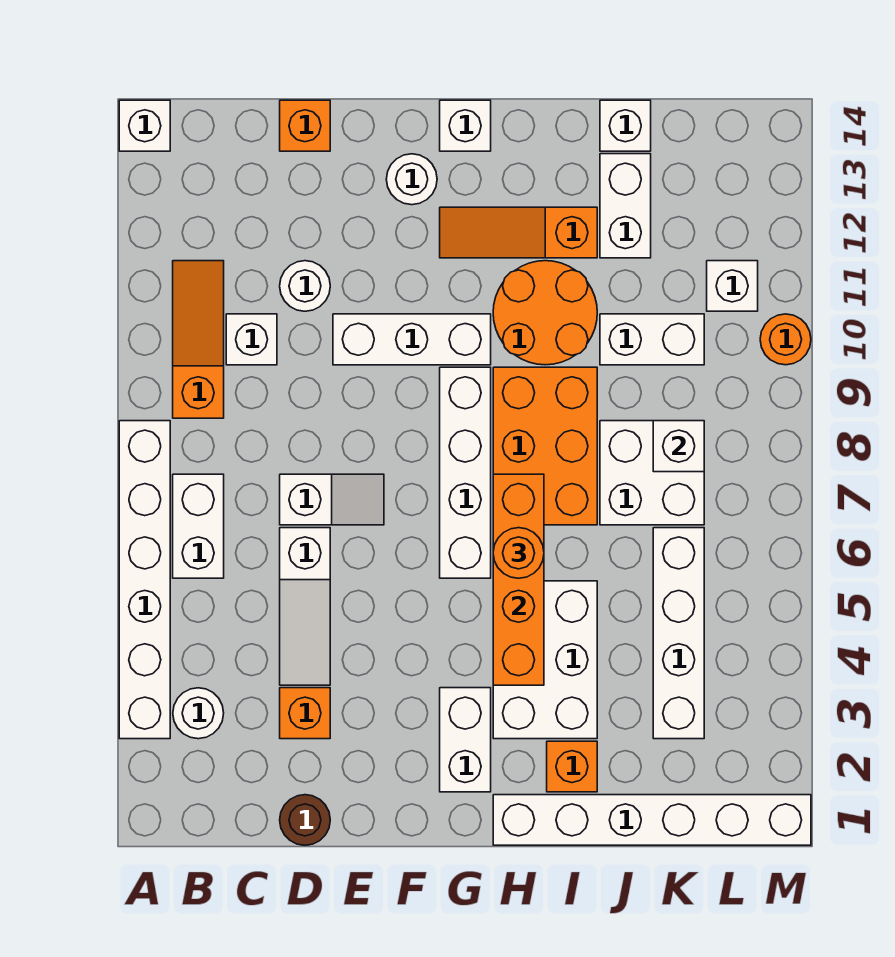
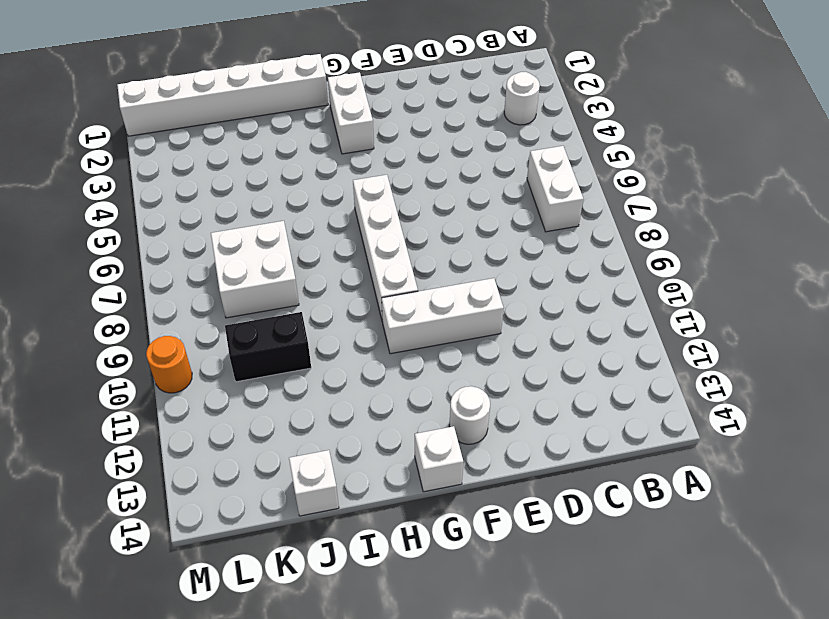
black brick J10:K10 level 1 -> white brick J10:K10 level 1
none -> white brick A3:A8 level 1
none -> white brick A14 level 1
none -> orange slope B9:B11 level 1 top 9
none -> white brick C10 level 1

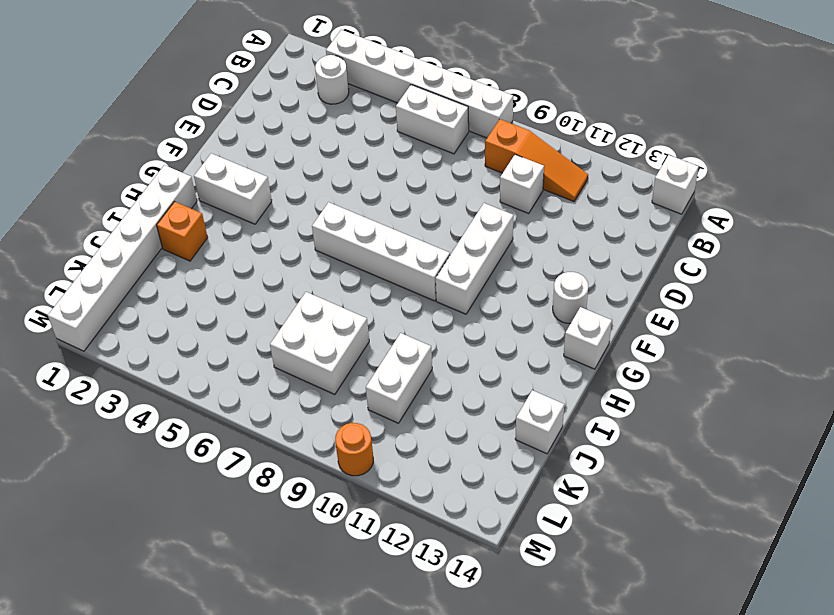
none -> brown round brick D1 level 1
none -> orange brick D3 level 1
none -> white slope D4:D6 level 1 top 6
none -> white slope D7:E7 level 1 top D

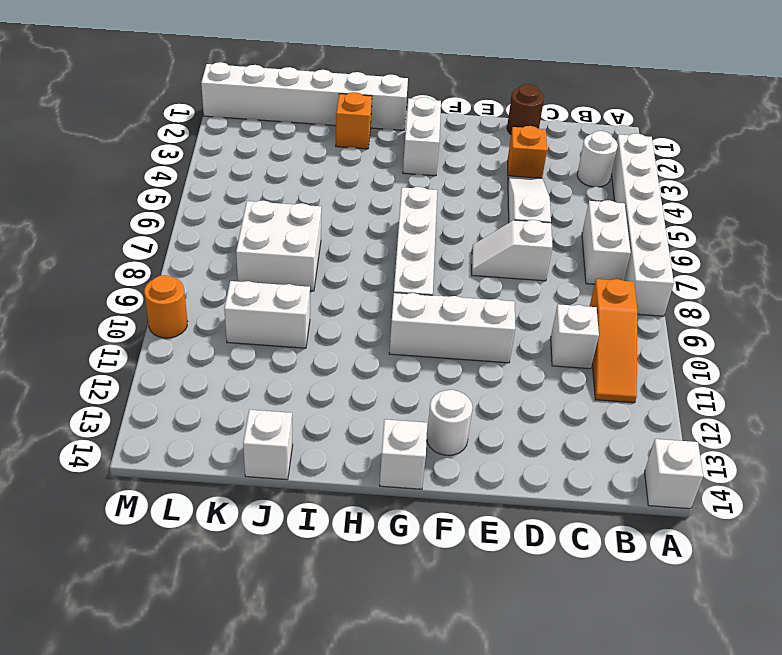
none -> white round brick D11 level 1
none -> orange brick D14 level 1
none -> orange slope G12:I12 level 1 top I
none -> white brick H3:I5 level 1

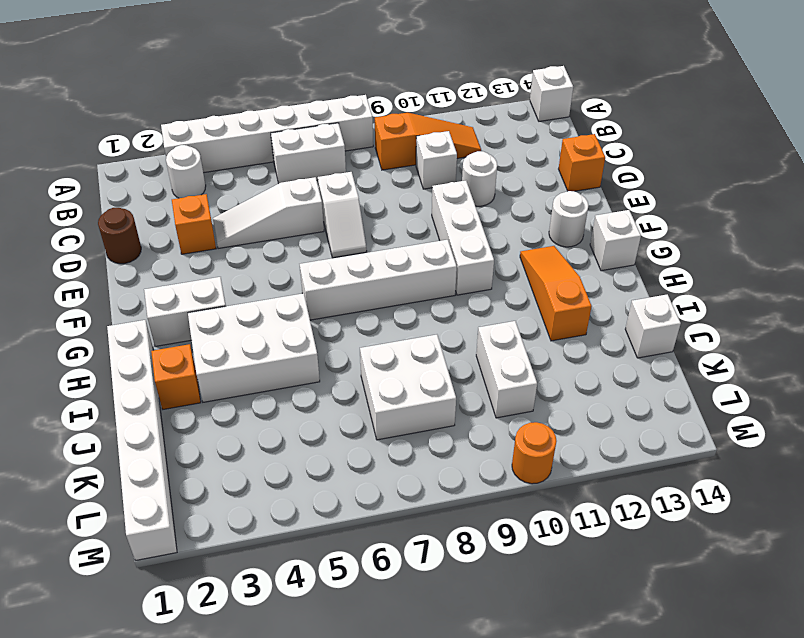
none -> orange brick H7:I9 level 1
none -> orange round brick H10:I11 level 1
none -> white brick J12:J13 level 1
none -> white brick K3:K6 level 1

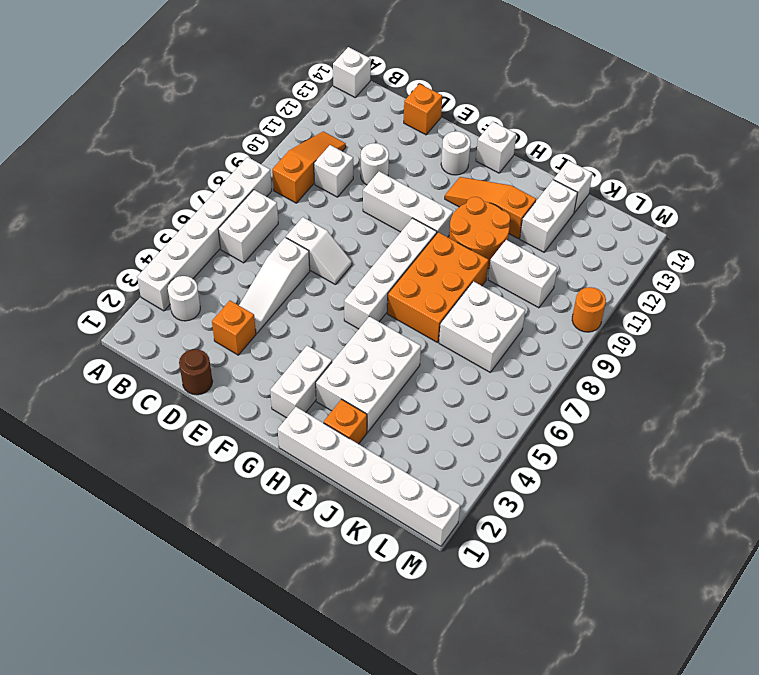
none -> white brick K3:K6 level 1
none -> white brick L11 level 1
none -> orange brick H4:H7 level 2
none -> white brick K8 level 2

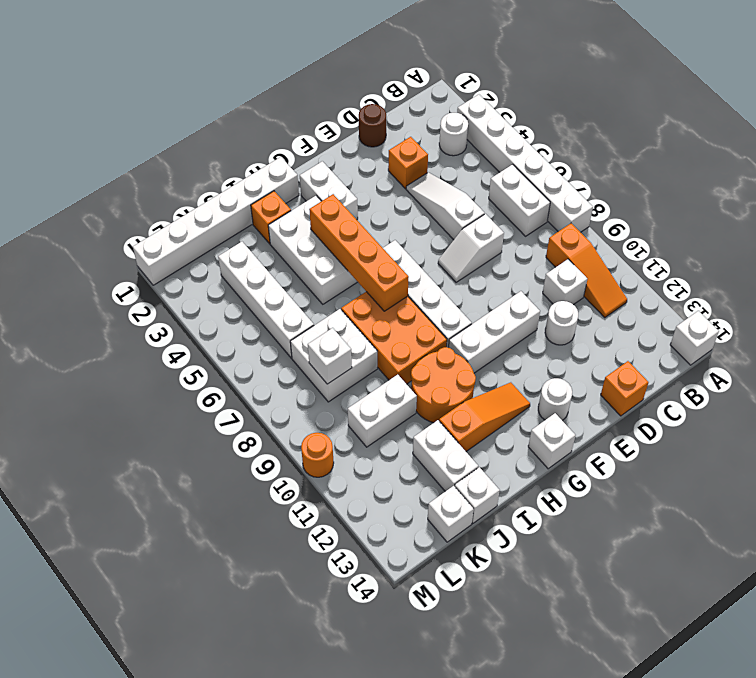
white brick K14 level 1 -> white brick L11 level 1
none -> orange round brick H6 level 3

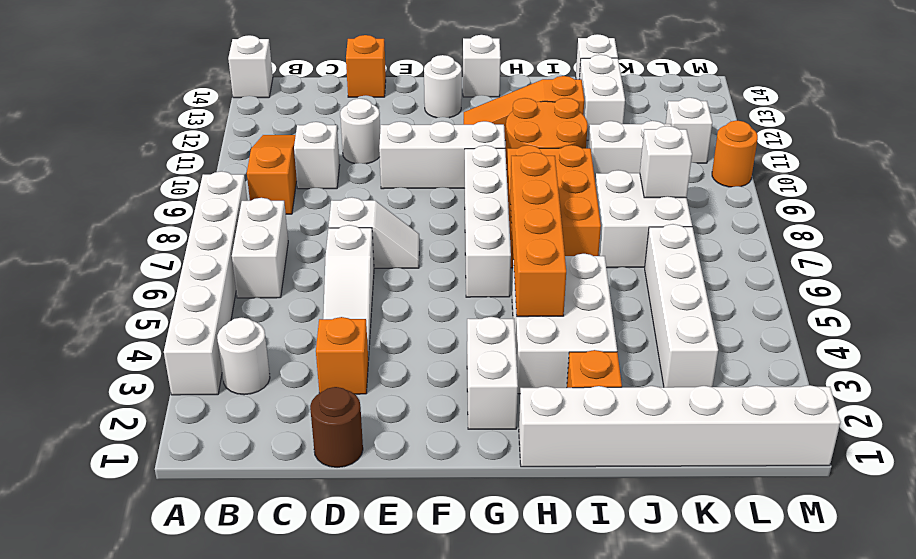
none -> orange round brick H6 level 3

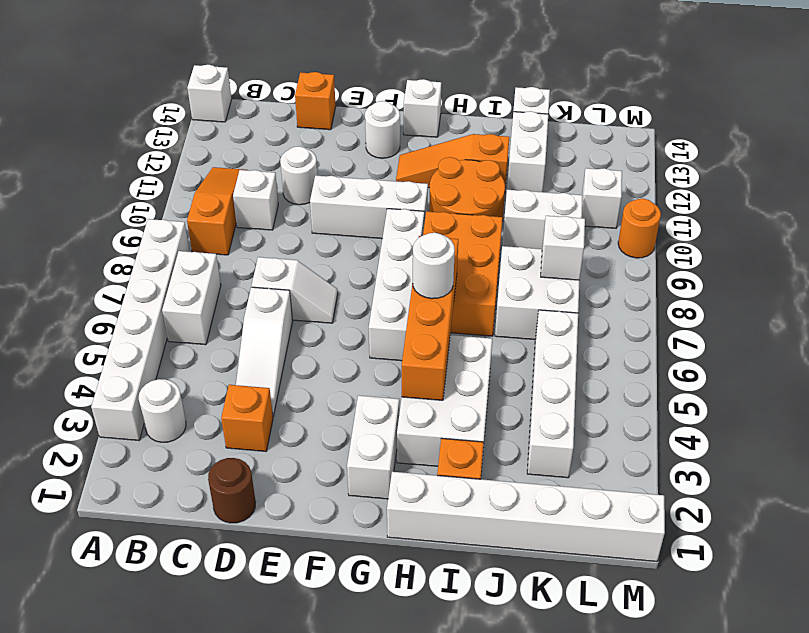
white round brick H6 level 3 -> orange round brick H6 level 3

